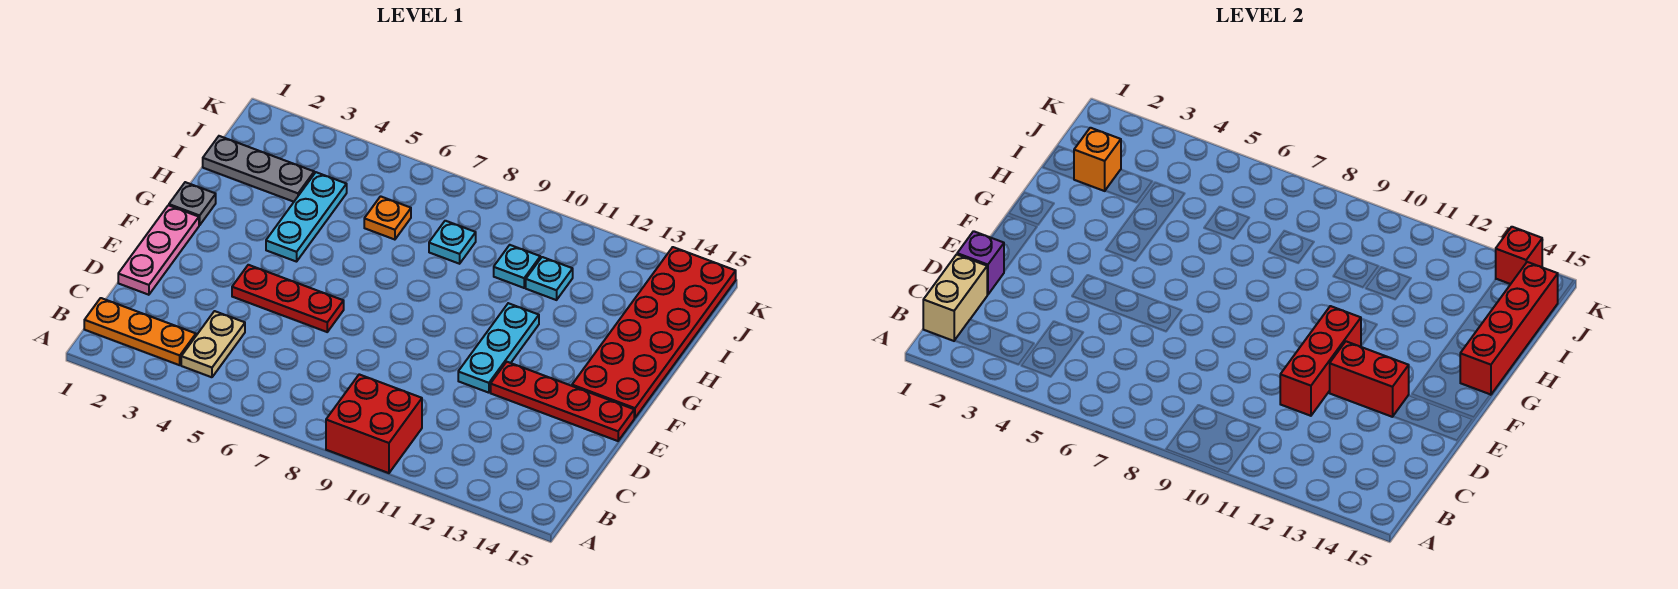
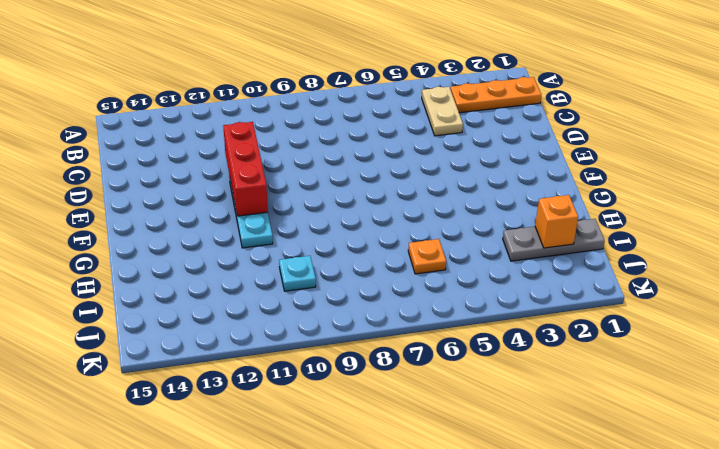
none -> red brick A9:B10 level 1
none -> pink plate D1:F1 level 1
none -> red plate E4:E6 level 1

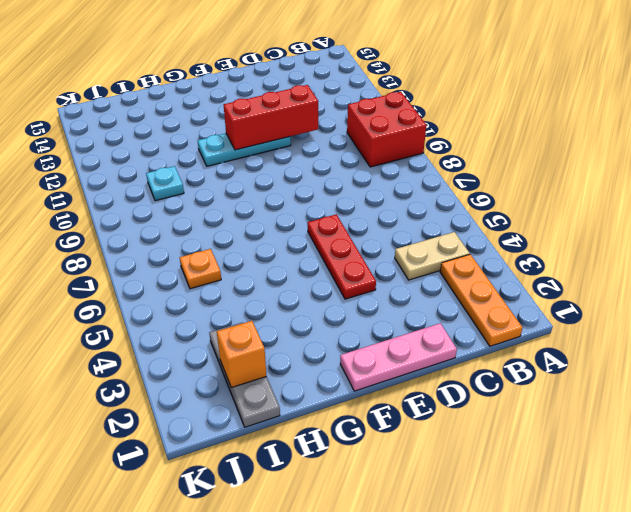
none -> red plate E12:E15 level 1
none -> red plate F14:K15 level 1
none -> grey plate G1 level 1

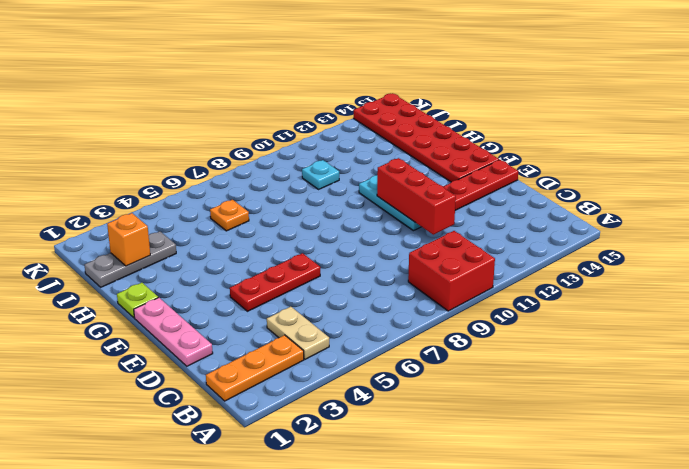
lime plate G1 level 1 -> grey plate G1 level 1
none -> cyan plate G4:I4 level 1
none -> cyan plate I8 level 1
none -> cyan plate I11 level 1

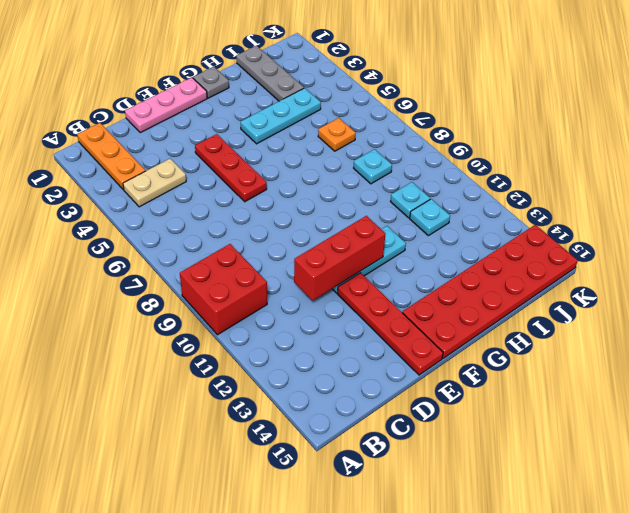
none -> tan brick B1:C1 level 2
none -> purple brick D1 level 2
none -> red brick E12:E13 level 2

